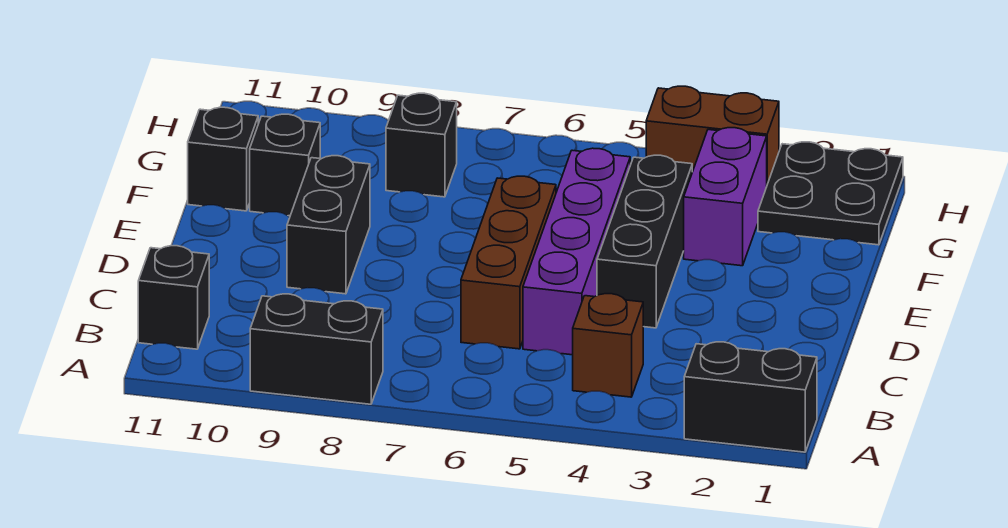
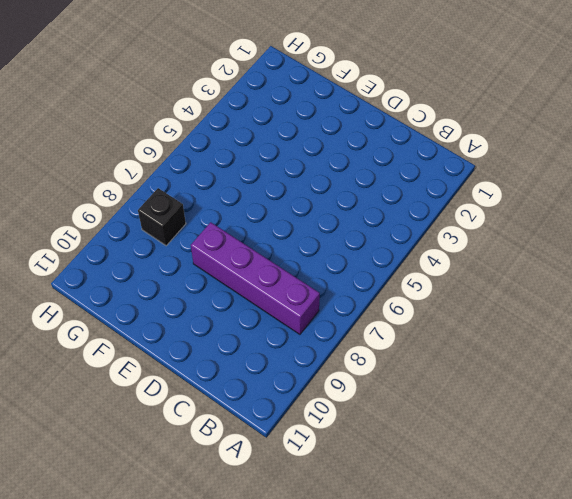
purple brick B8:E8 level 1 -> purple brick C5:F5 level 1
none -> black brick A1:A2 level 1
none -> black brick A8:A9 level 1
none -> brown brick B4 level 1

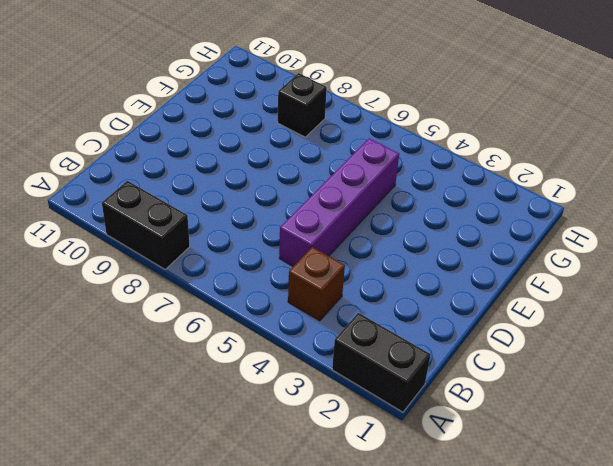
none -> black brick B11 level 1
none -> brown brick C6:E6 level 1
none -> black brick D4:F4 level 1

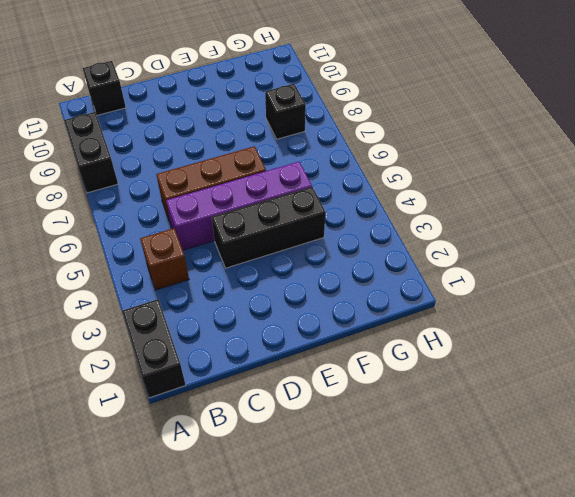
none -> black brick D9:E9 level 1
none -> purple brick F3:G3 level 1
none -> black brick F10 level 1

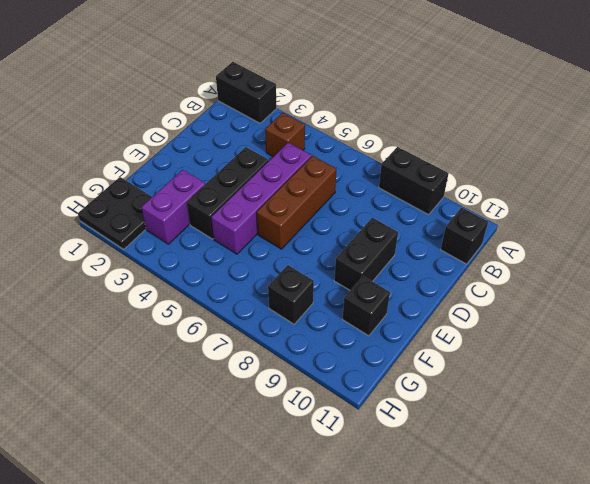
none -> black brick F11 level 1
none -> brown brick H3:H4 level 1

